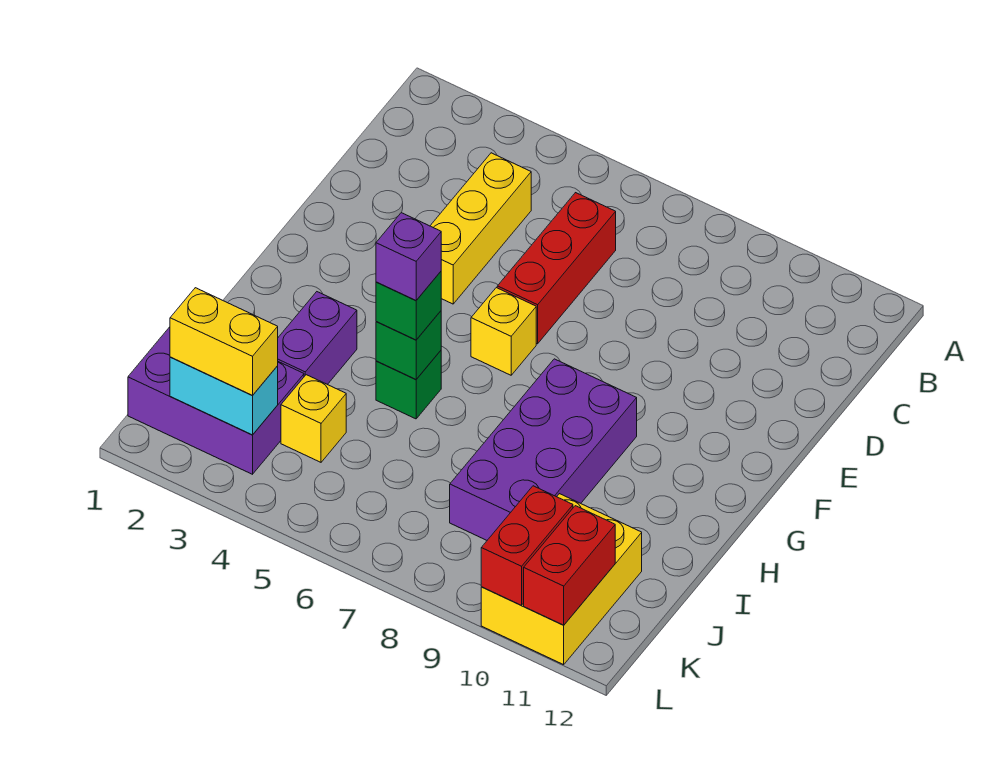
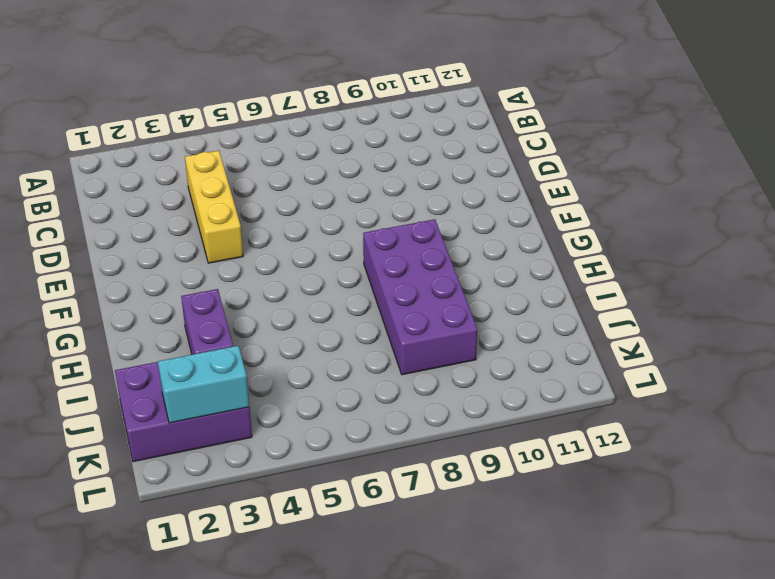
none -> red brick C6:E6 level 1
none -> yellow brick F6 level 1
none -> green brick H5 level 1

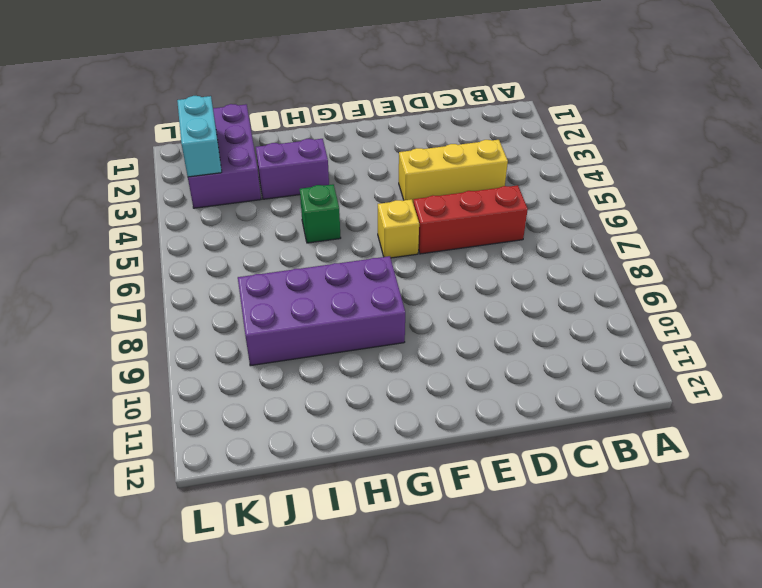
none -> yellow brick J4 level 1
none -> yellow brick J10:L11 level 1
none -> green brick H5 level 2

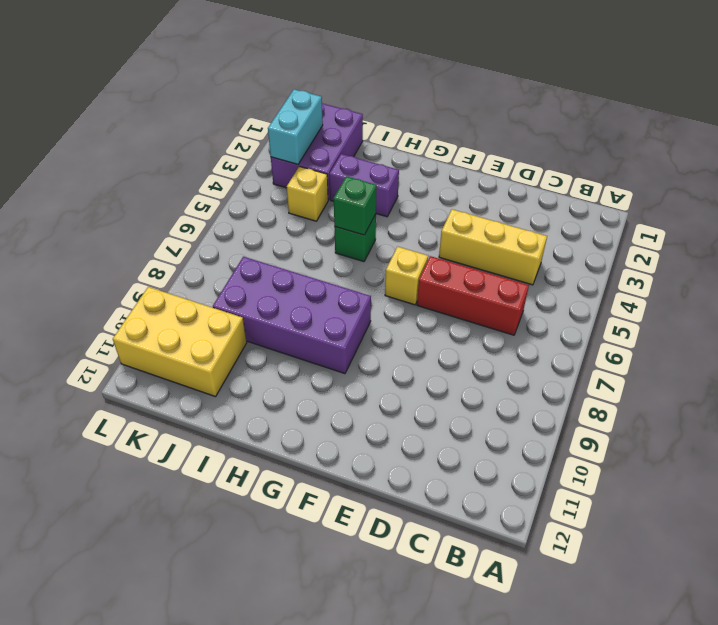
none -> red brick K10:L10 level 2
none -> red brick K11:L11 level 2
none -> green brick H5 level 3

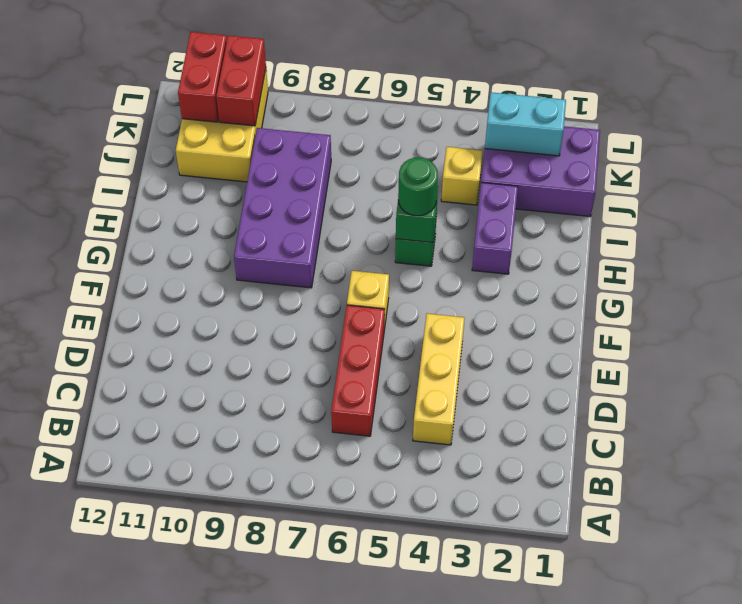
green round brick H5 level 3 -> green brick H5 level 3
none -> yellow brick K2:K3 level 3
none -> purple brick H5 level 4

